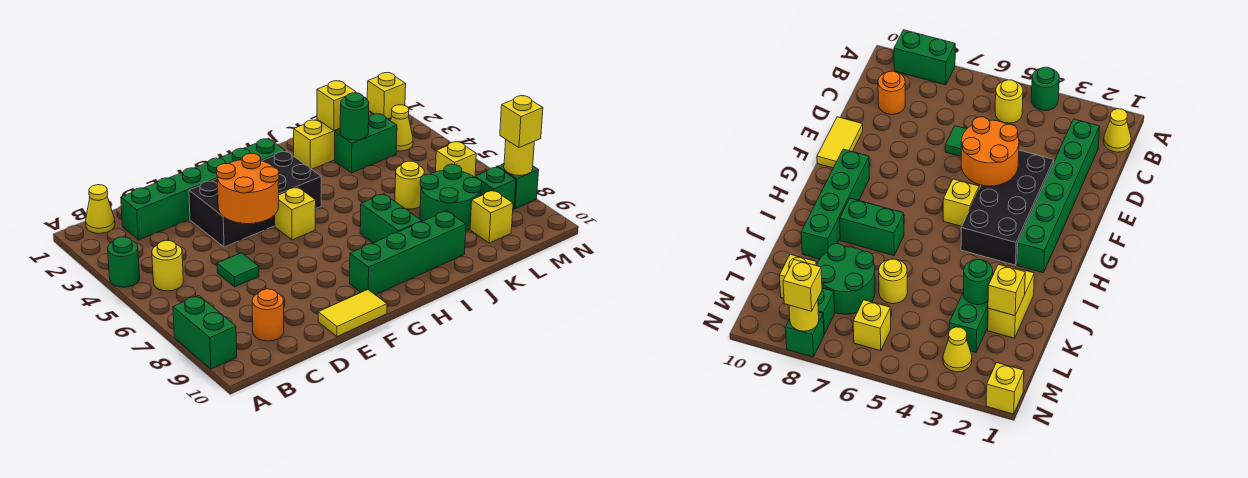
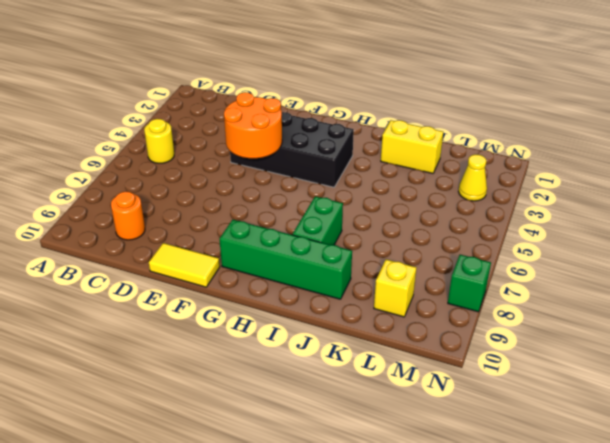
none -> green round brick A4 level 1
none -> green brick A8:A9 level 1
none -> yellow cone B1 level 1

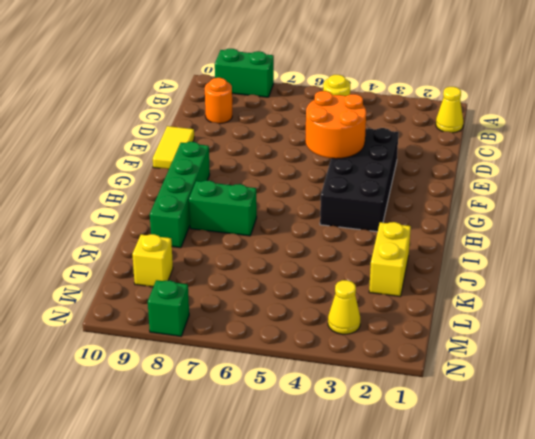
none -> green round brick A4 level 1
none -> green brick C2:H2 level 1
none -> green tile D6 level 1

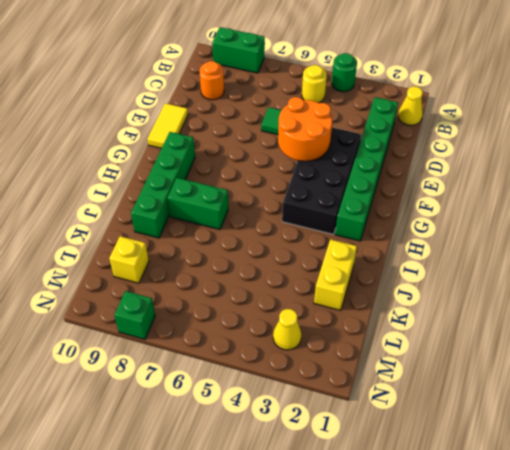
none -> yellow brick G5 level 1
none -> green brick K3:L3 level 1
none -> yellow round brick K6 level 1

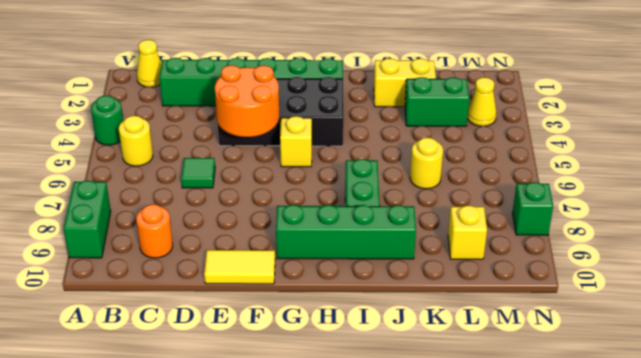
none -> green round brick K7:L8 level 1
none -> yellow brick M6 level 1
none -> green brick M8 level 1

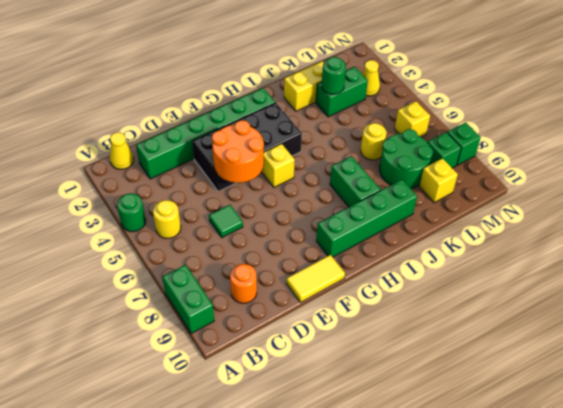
none -> yellow brick N1 level 1
none -> yellow brick K2 level 2
none -> yellow round brick N8 level 2

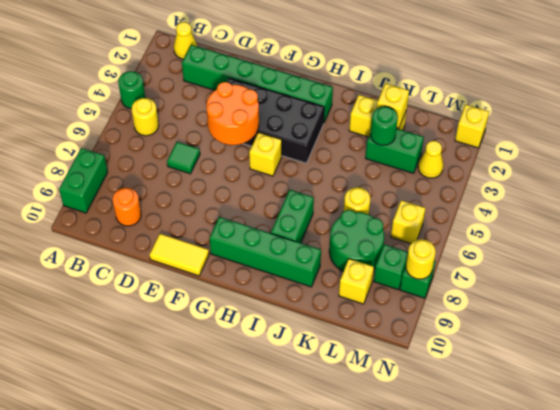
none -> yellow brick N8 level 3

